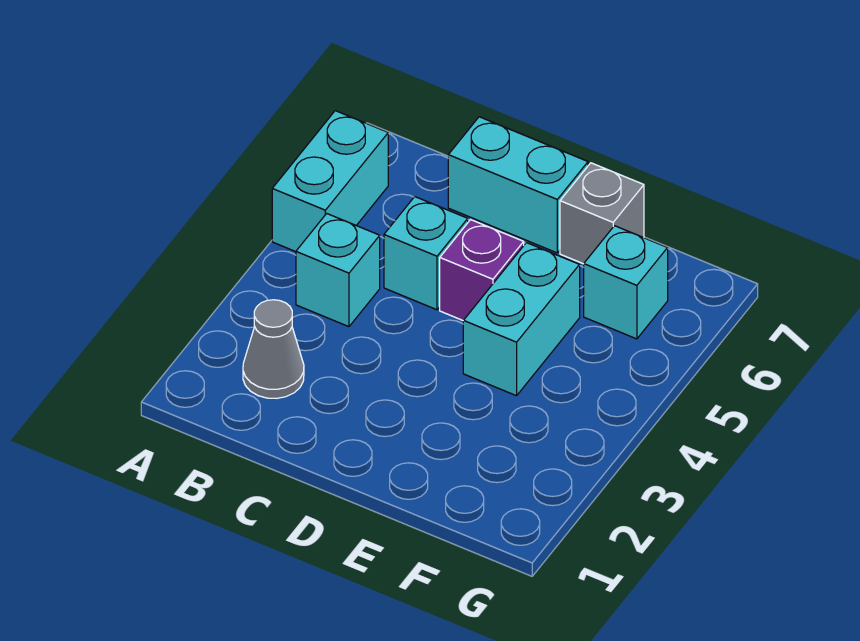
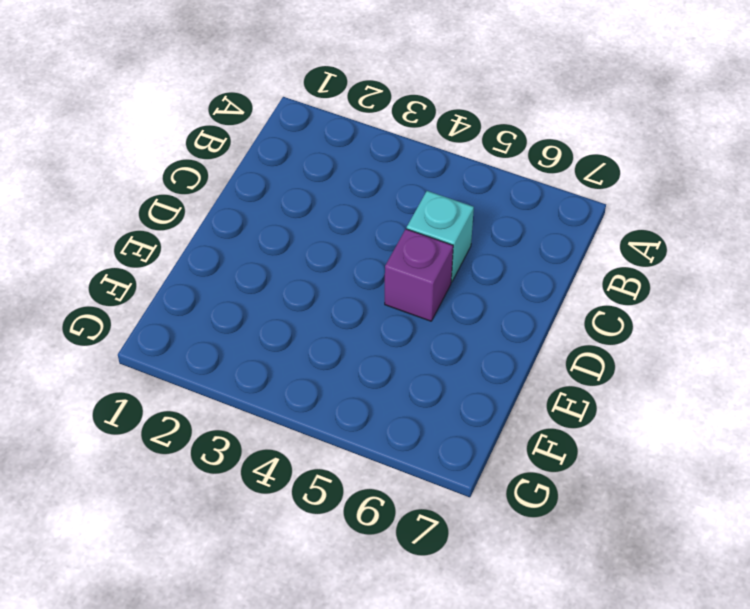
none -> cyan brick A5:A6 level 1
none -> grey cone B2 level 1

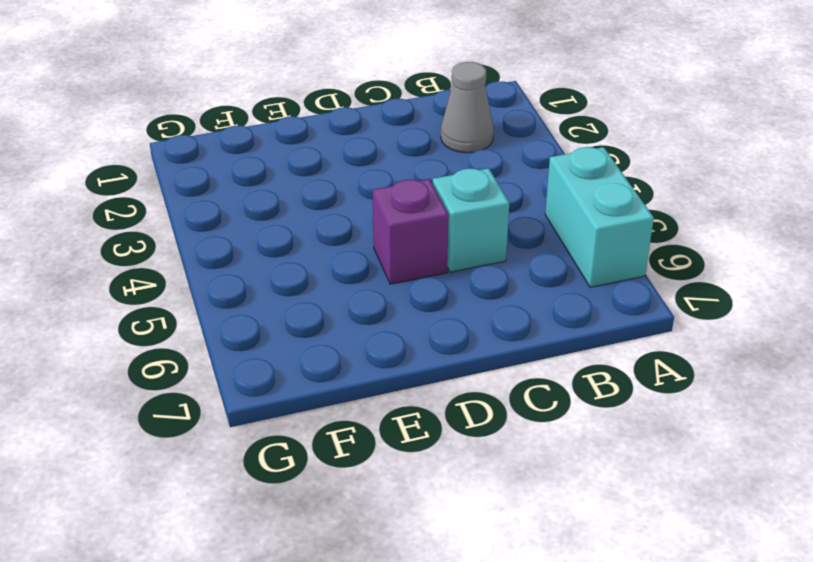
none -> cyan brick B4 level 1
none -> cyan brick C7:D7 level 1

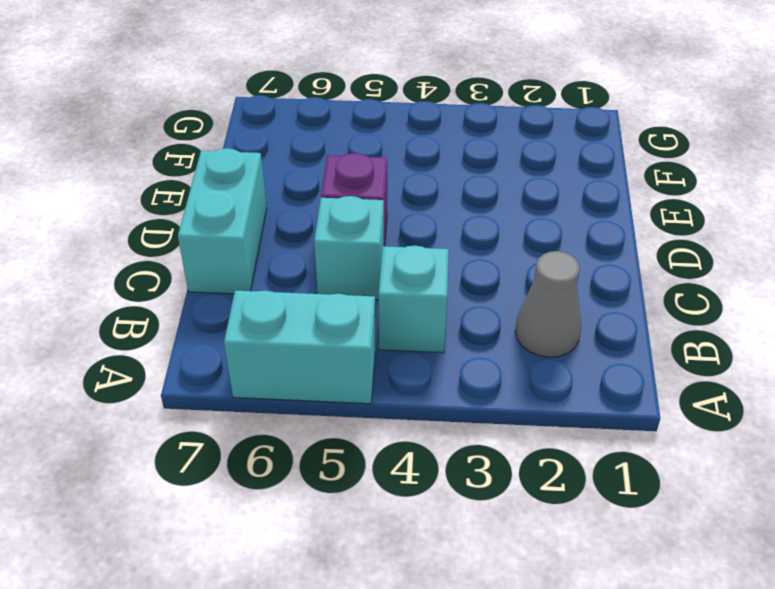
none -> cyan brick E4:E5 level 1
none -> grey brick E7 level 1

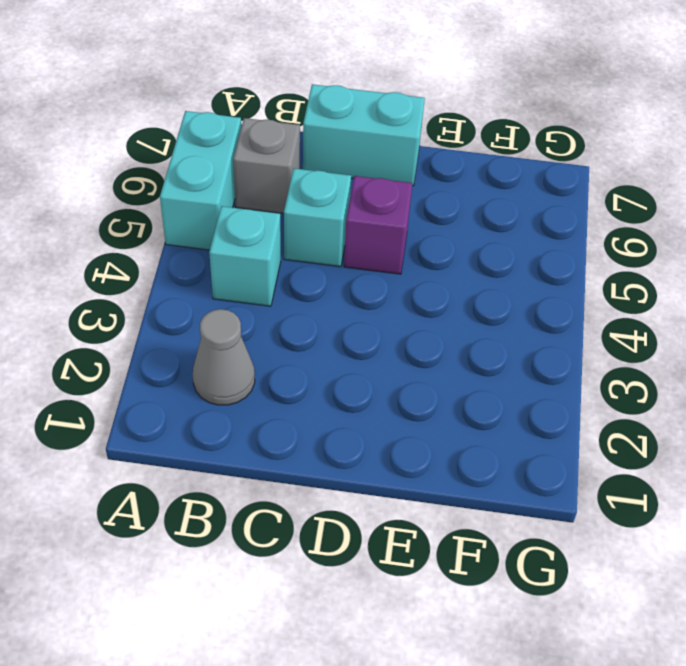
grey brick B6 level 1 -> grey brick E7 level 1
none -> cyan brick E4:E5 level 1
none -> cyan brick F6 level 1

